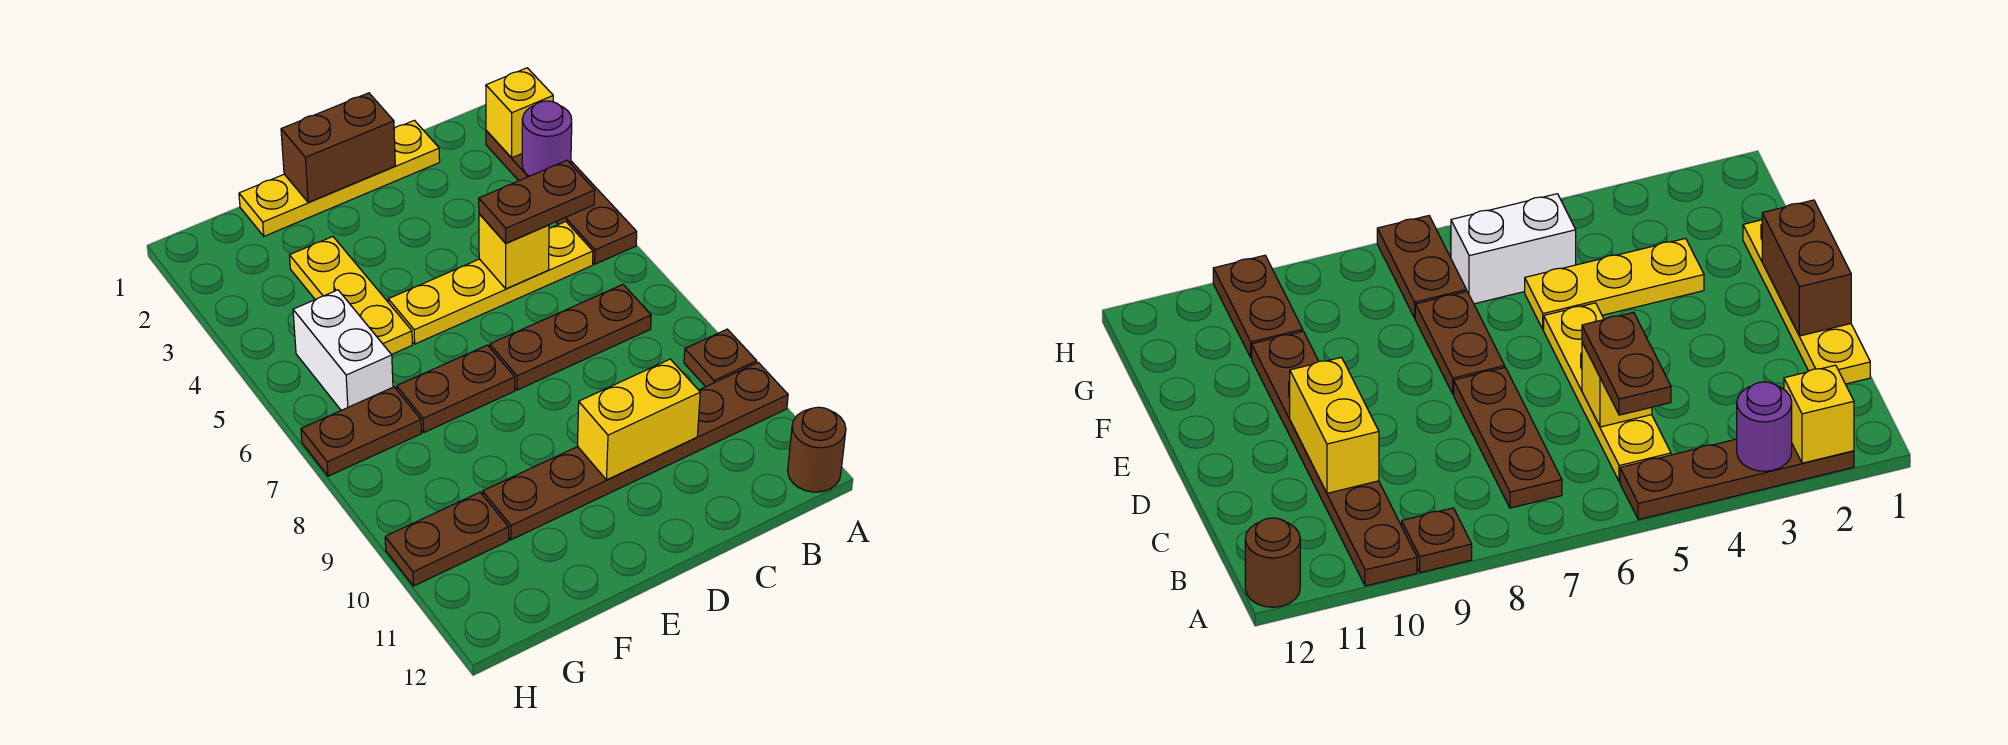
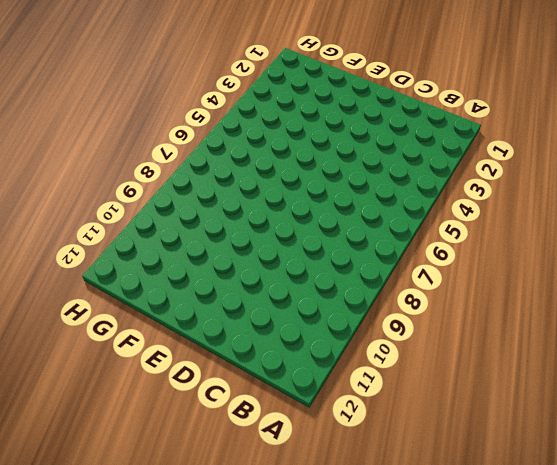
none -> brown plate A2:A5 level 1
none -> brown plate A9 level 1
none -> brown plate A10:F10 level 1

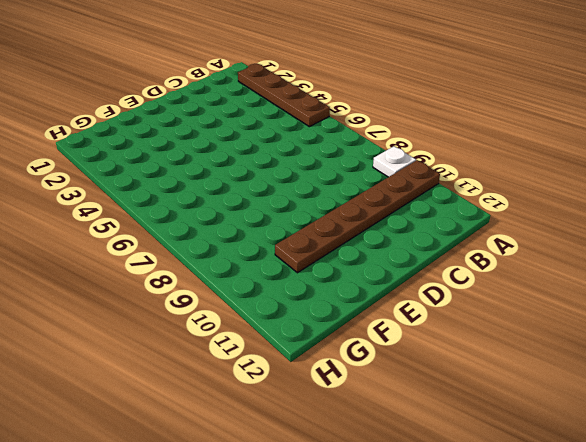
white plate A9 level 1 -> brown plate A9 level 1
none -> brown round brick A12 level 1
none -> yellow plate B5:E5 level 1
none -> brown plate B7:D7 level 1

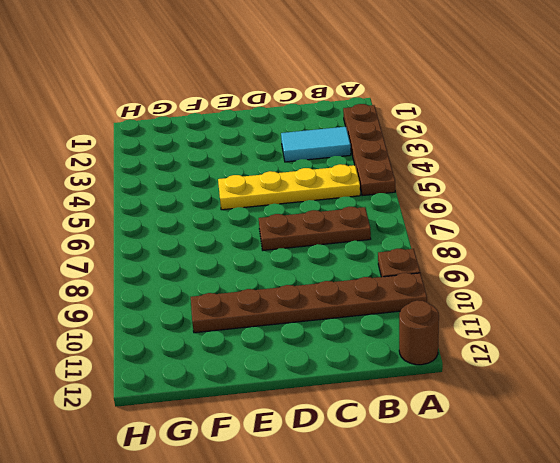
cyan tile B3:C3 level 1 -> none
none -> yellow plate C1:F1 level 1
none -> brown plate E7:F7 level 1
none -> yellow plate F3:F5 level 1

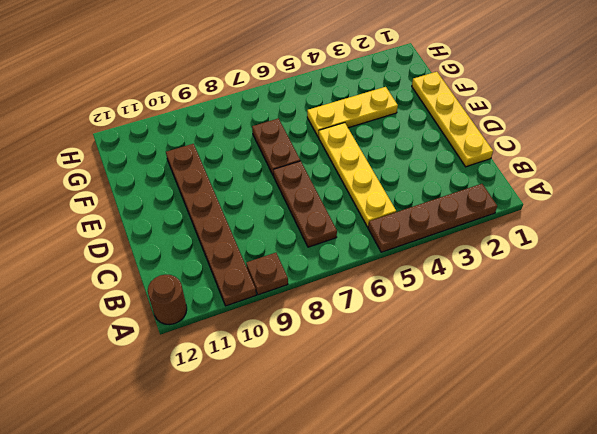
none -> white brick G5:G6 level 1
none -> brown plate G7:H7 level 1
none -> brown plate G10:H10 level 1

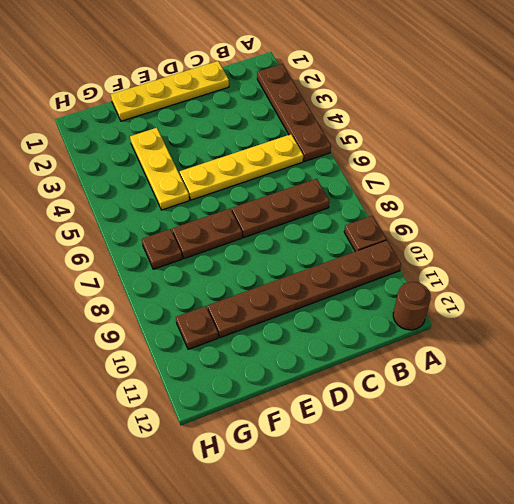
brown plate G7 level 1 -> brown plate G7:H7 level 1
brown plate G10 level 1 -> brown plate G10:H10 level 1
none -> white brick G5:G6 level 1
none -> yellow brick A2 level 2
none -> purple round brick A3 level 2

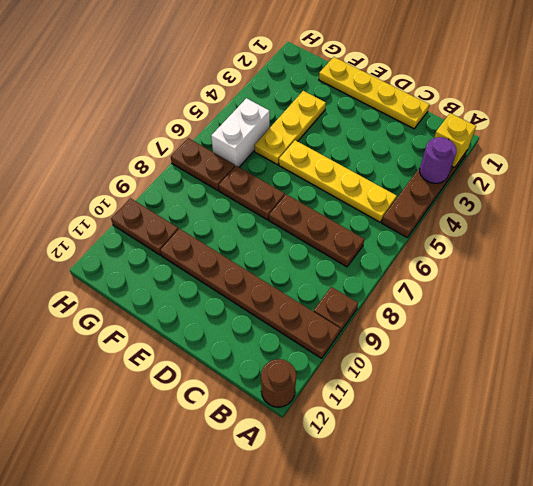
none -> yellow brick C5 level 2
none -> yellow brick C10:D10 level 2
none -> brown brick D1:E1 level 2

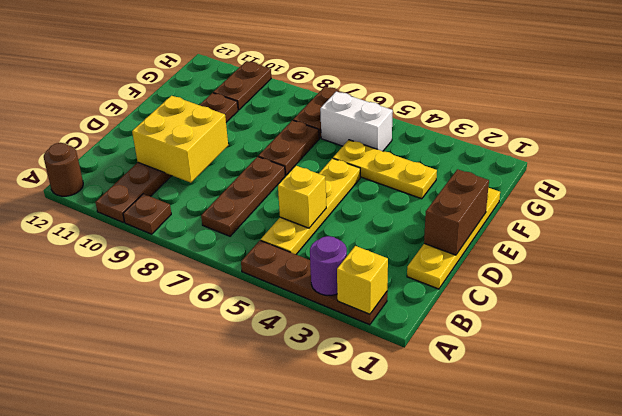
yellow brick C9:D10 level 2 -> yellow brick C10:D10 level 2
none -> brown plate B5:C5 level 3

